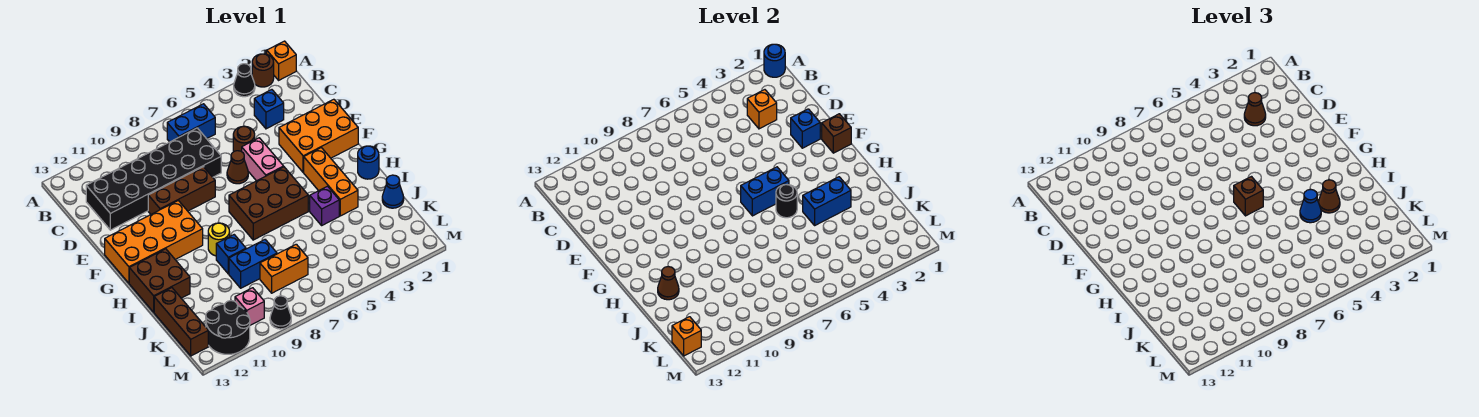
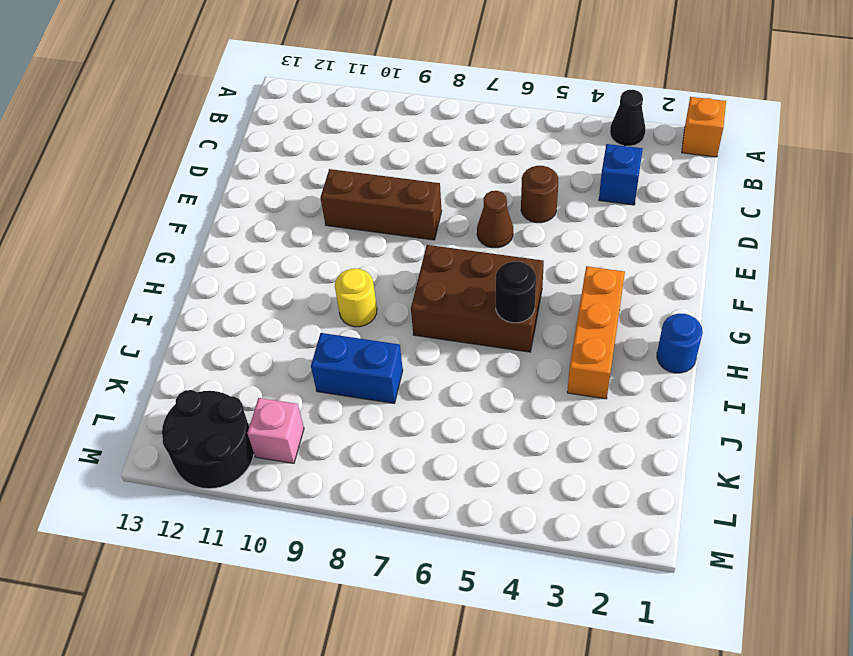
none -> brown round brick A2 level 1
none -> blue brick B6:B7 level 1
none -> black brick C7:D12 level 1
none -> orange brick E1:F3 level 1

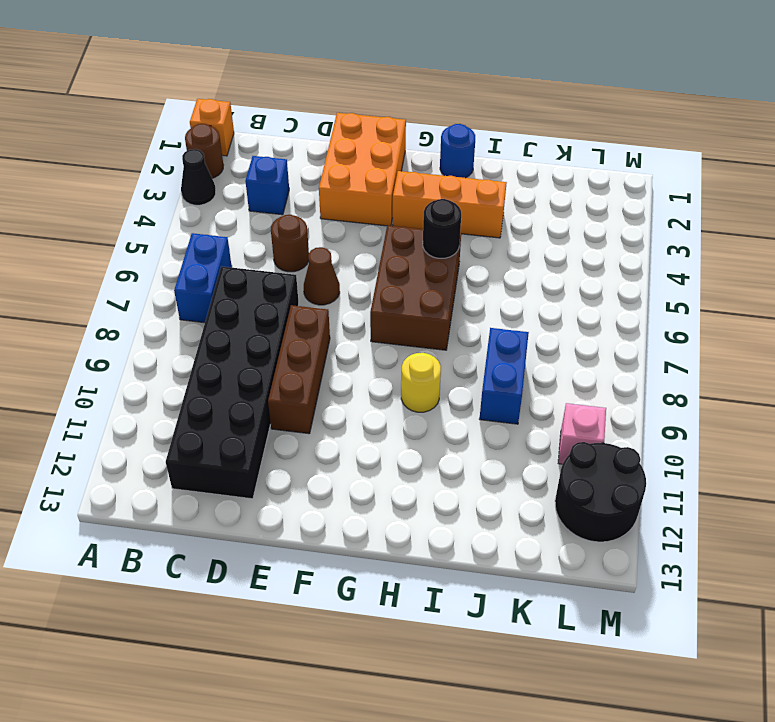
none -> pink brick E5:F5 level 1
none -> orange brick F10:G13 level 1
none -> brown brick H12:I13 level 1
none -> purple brick I4 level 1

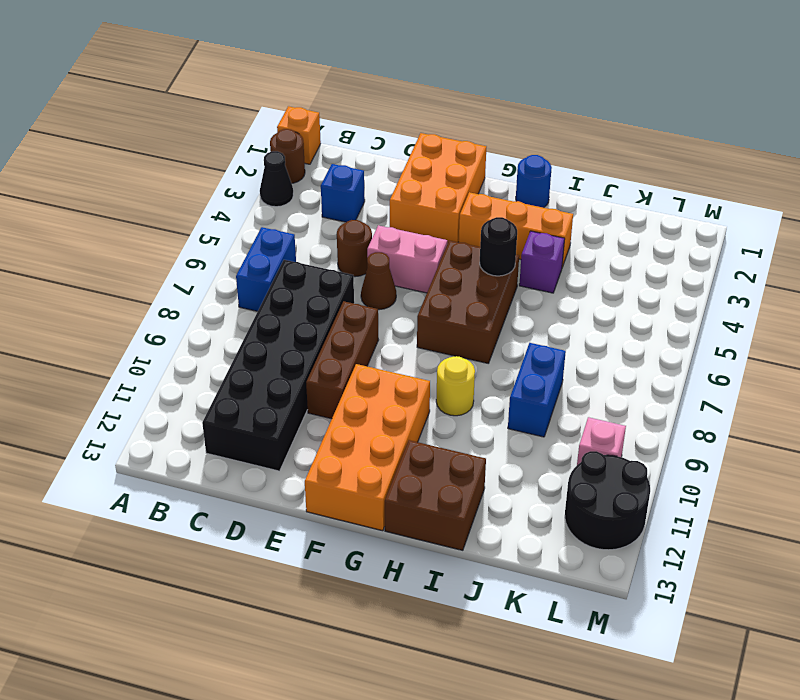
none -> blue brick I9 level 1
none -> blue cone J1 level 1
none -> brown brick J13:L13 level 1
none -> orange brick K7:K8 level 1

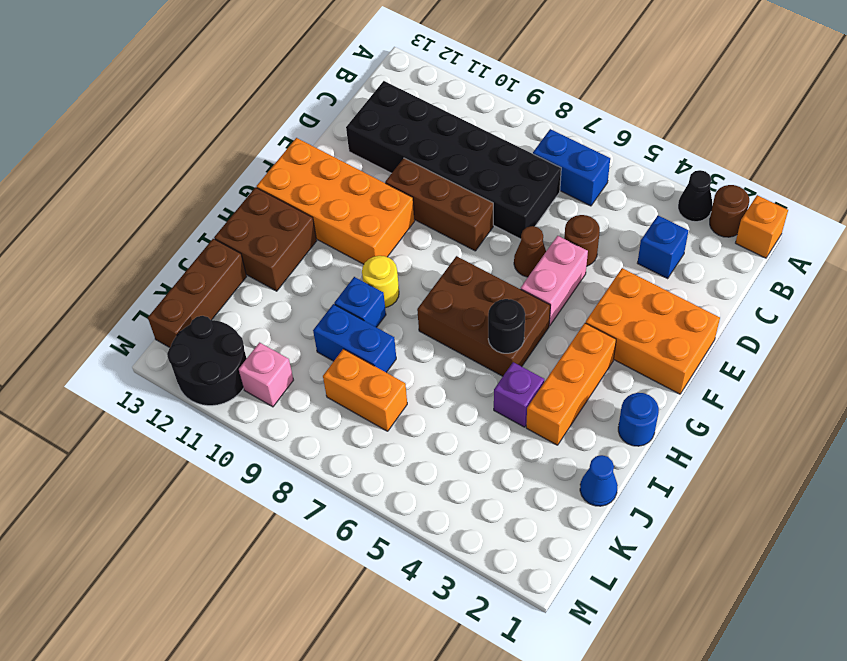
none -> black cone M9 level 1
none -> blue round brick A1 level 2
none -> orange brick C3 level 2
none -> blue brick E2 level 2

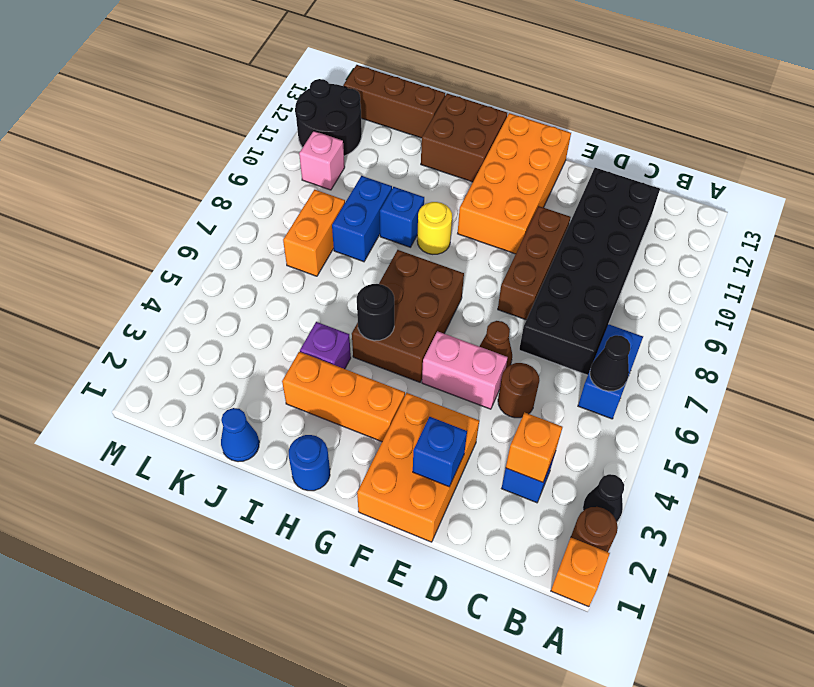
black cone B6 level 2 -> black cone M9 level 1
none -> blue round brick A1 level 2
none -> brown brick F1 level 2
none -> blue brick G5:G6 level 2
none -> blue brick I3:I4 level 2

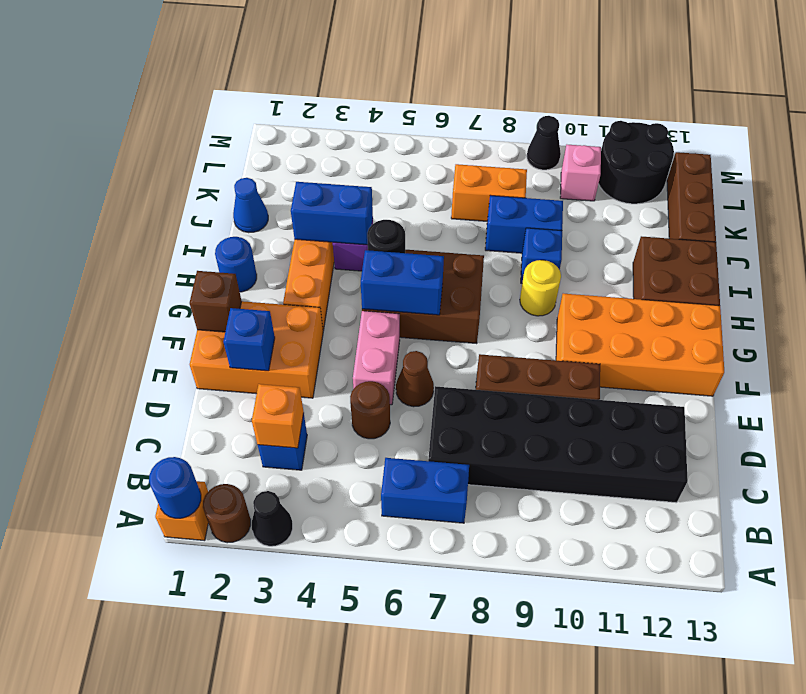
none -> brown cone I12 level 2
none -> orange brick L13 level 2
none -> brown cone C3 level 3
none -> brown brick G6 level 3

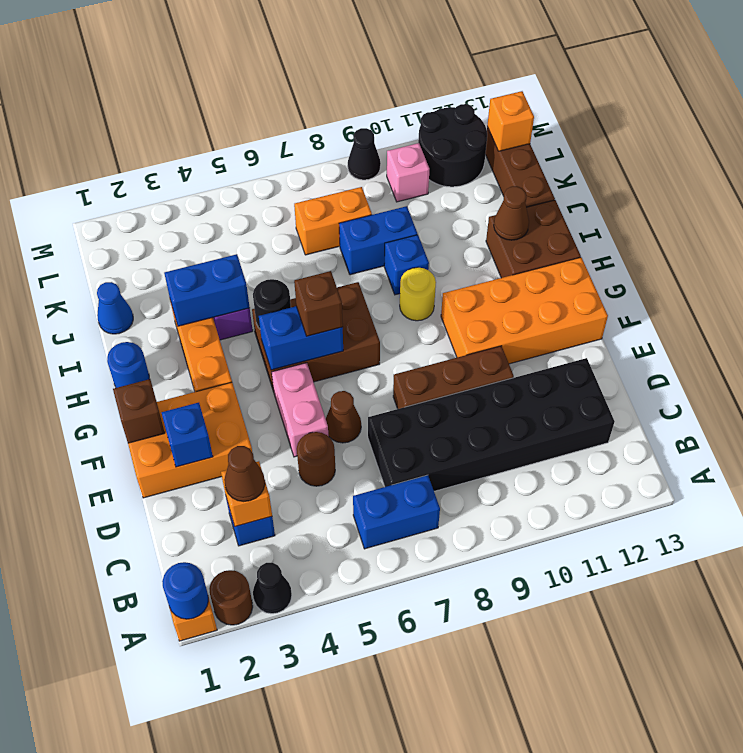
none -> brown cone I3 level 3
none -> blue cone I4 level 3

